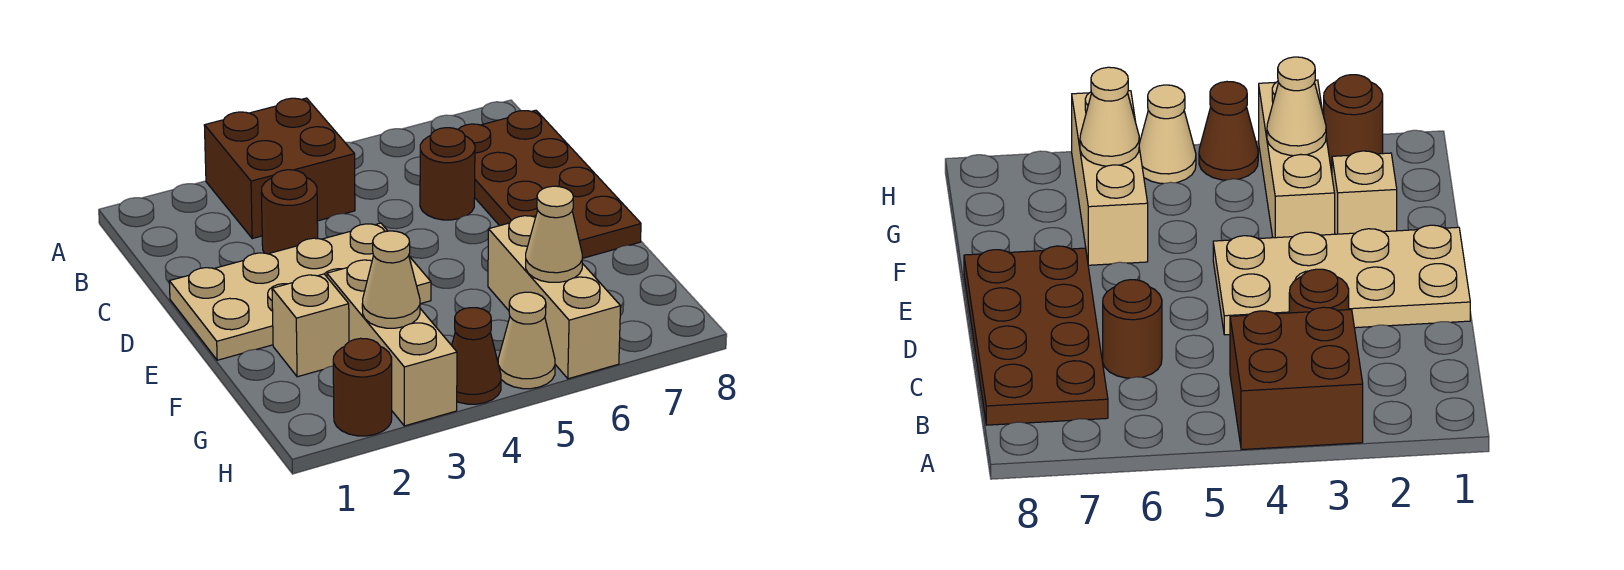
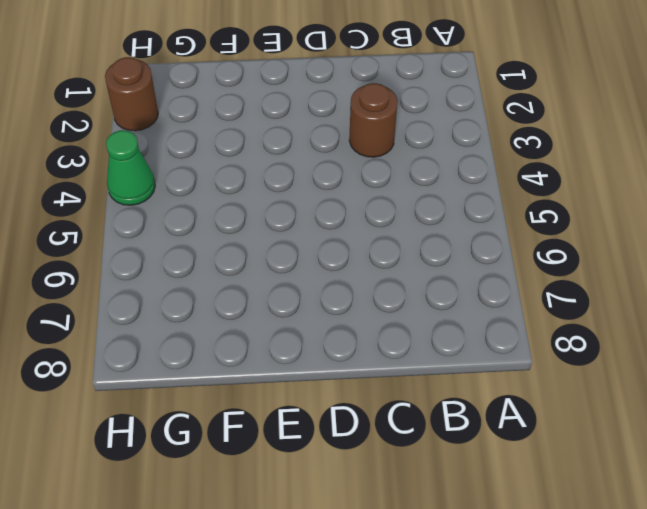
green cone H4 level 1 -> brown cone H4 level 1
none -> brown brick A3:B4 level 1
none -> brown plate B7:E8 level 1
none -> brown round brick C6 level 1

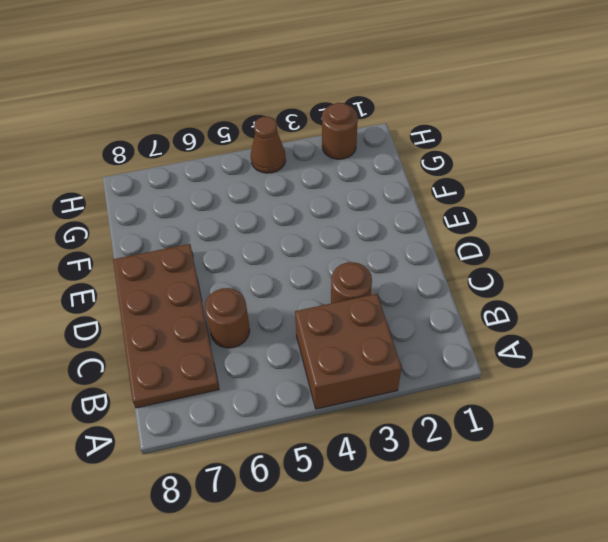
none -> tan plate D1:E4 level 1
none -> tan brick F2 level 1
none -> tan brick F3:H3 level 1

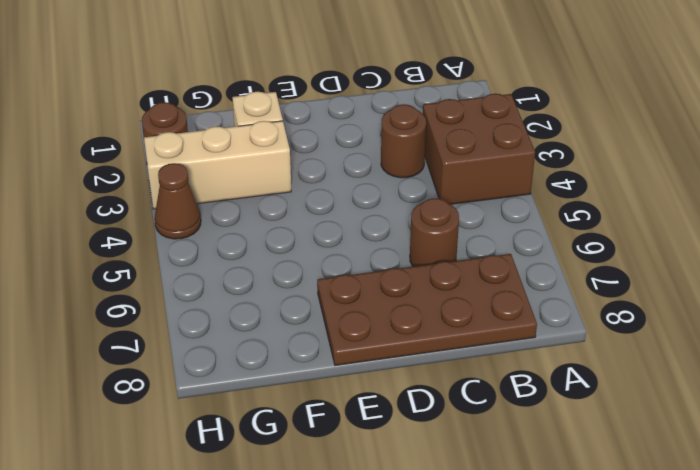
none -> tan plate D1:E4 level 1
none -> tan brick F6:H6 level 1
none -> tan cone H5 level 1

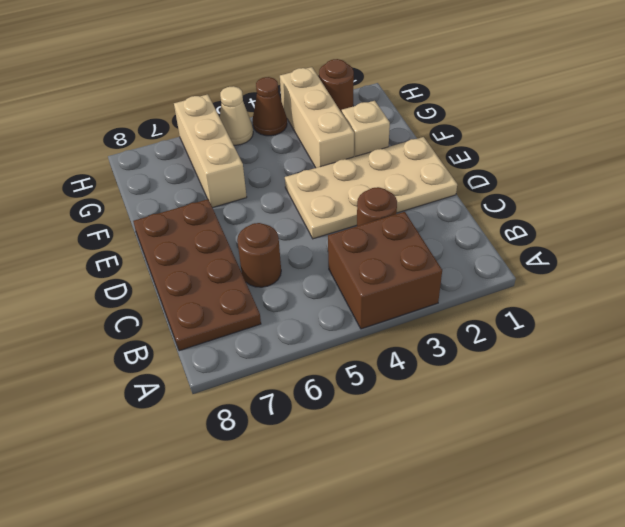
none -> tan cone G3 level 2
none -> tan cone G6 level 2

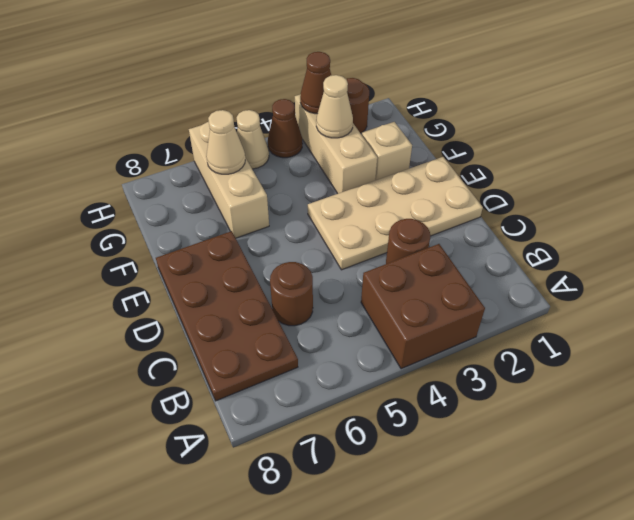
brown cone H3 level 2 -> none

